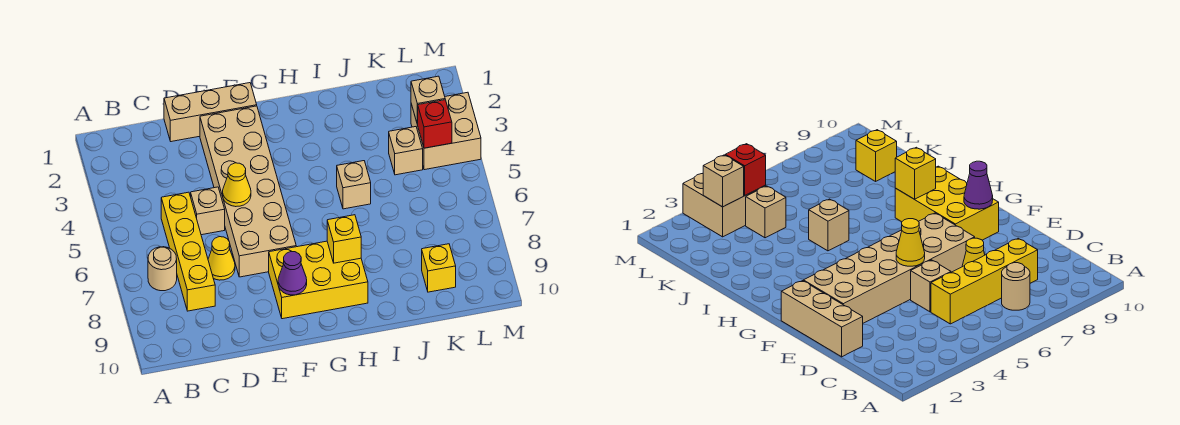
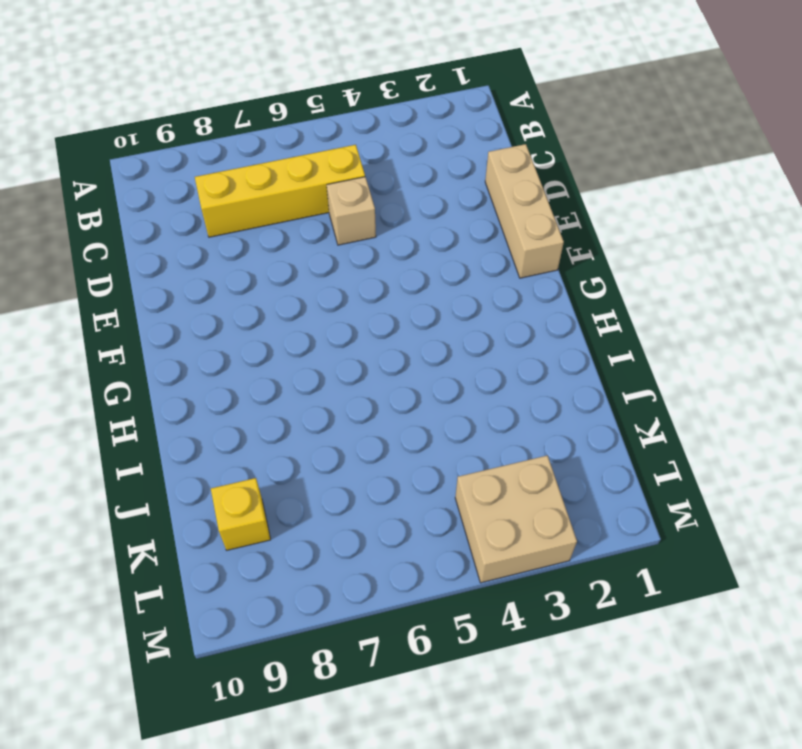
none -> tan round brick B7 level 1
none -> yellow cone D7 level 1
none -> tan brick E2:F7 level 1

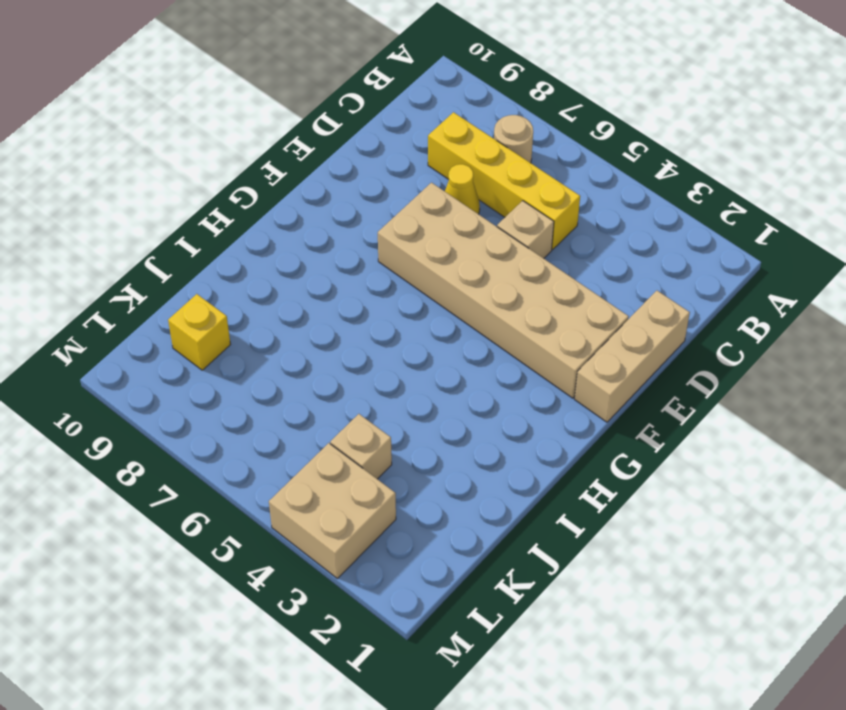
none -> yellow brick F8:H9 level 1
none -> tan brick I5 level 1
none -> yellow cone E5 level 2

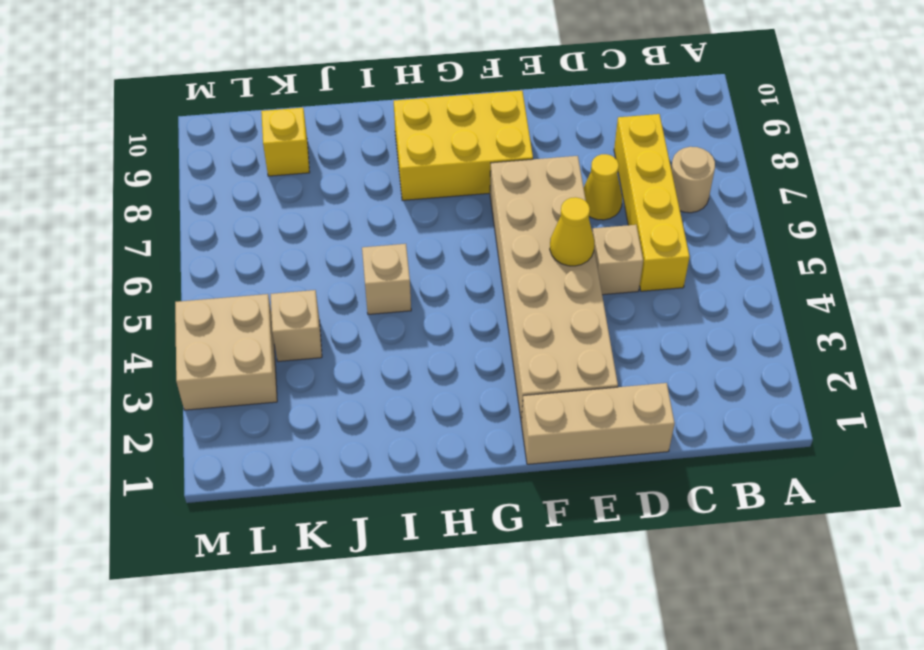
none -> purple cone F9 level 2
none -> yellow brick H8 level 2
none -> tan brick L3 level 2

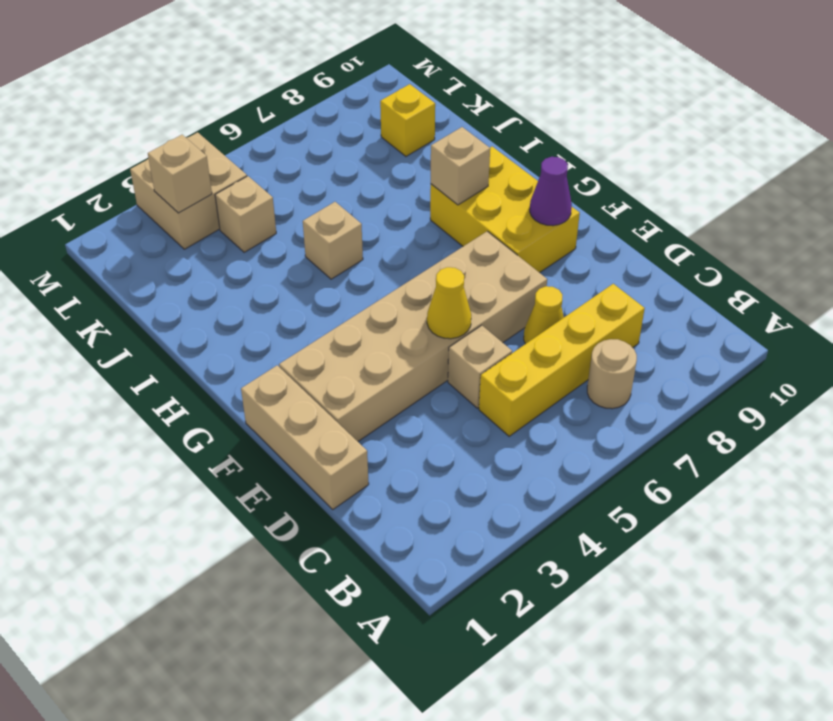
tan brick H8 level 2 -> yellow brick H8 level 2
none -> red brick L4 level 2

